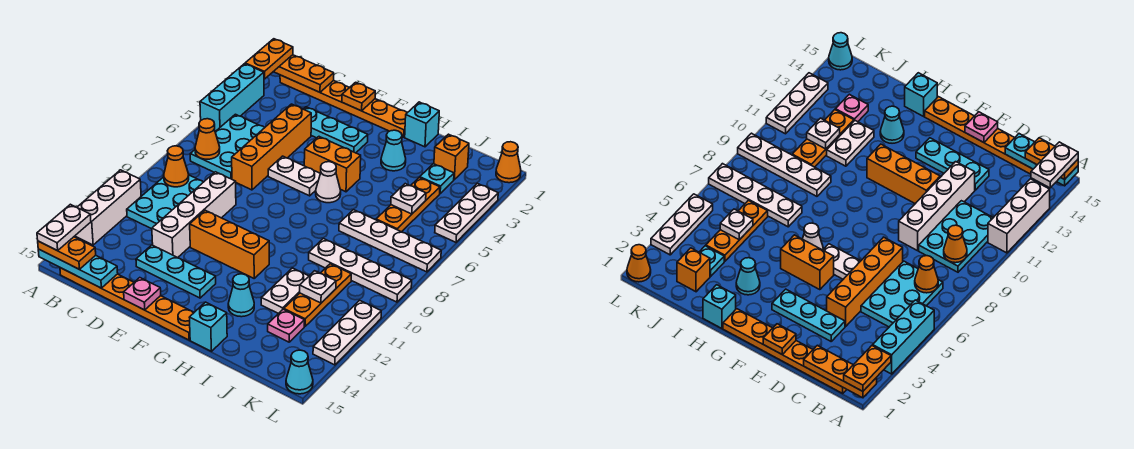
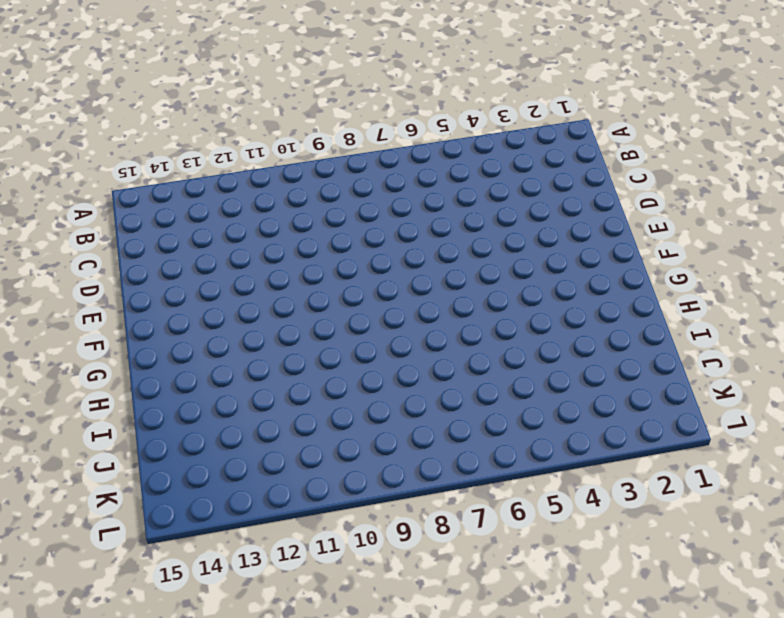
none -> cyan brick A3:A5 level 1
none -> white brick A11:A13 level 1
none -> orange plate B1:G1 level 1
none -> cyan plate B5:C7 level 1

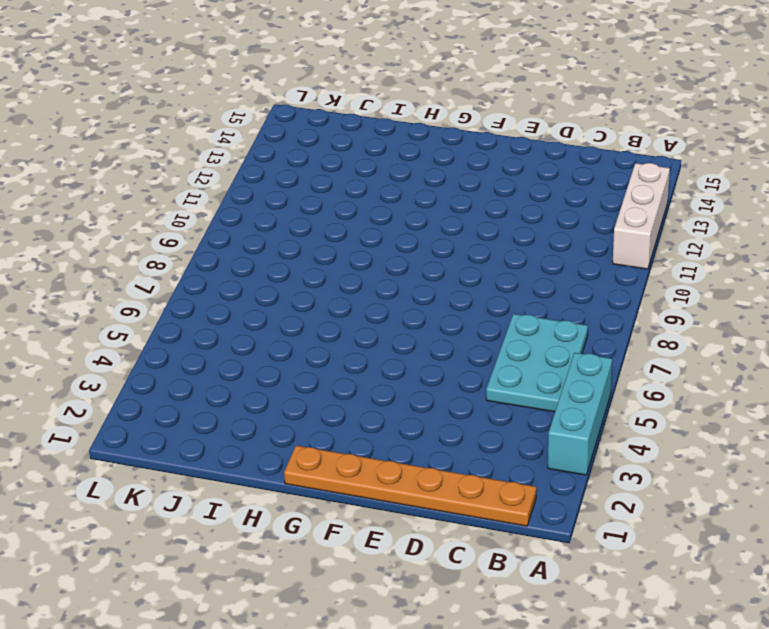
none -> cyan plate B9:C11 level 1
none -> orange plate B15:G15 level 1
none -> cyan plate D3:F3 level 1
none -> orange brick D4:D7 level 1

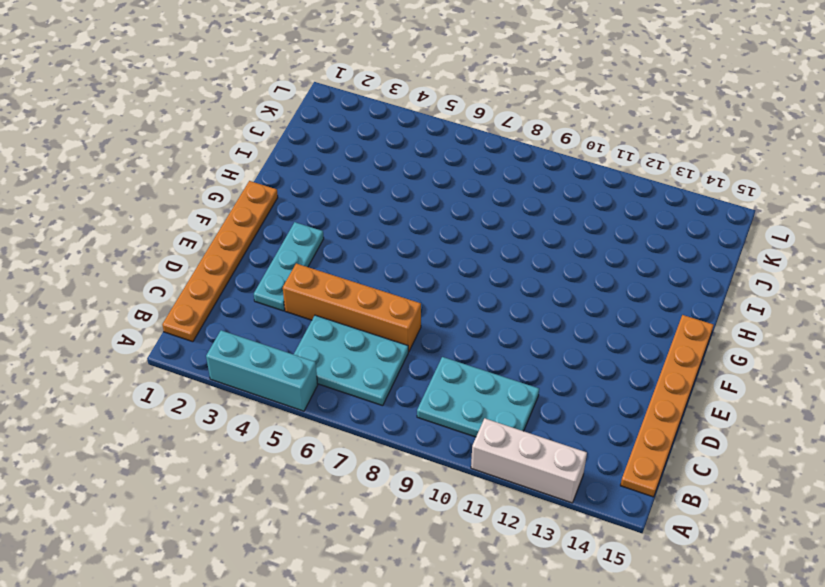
none -> white brick D9:D12 level 1
none -> cyan plate D13:F13 level 1
none -> white plate E6:F6 level 1
none -> orange brick E11:G11 level 1

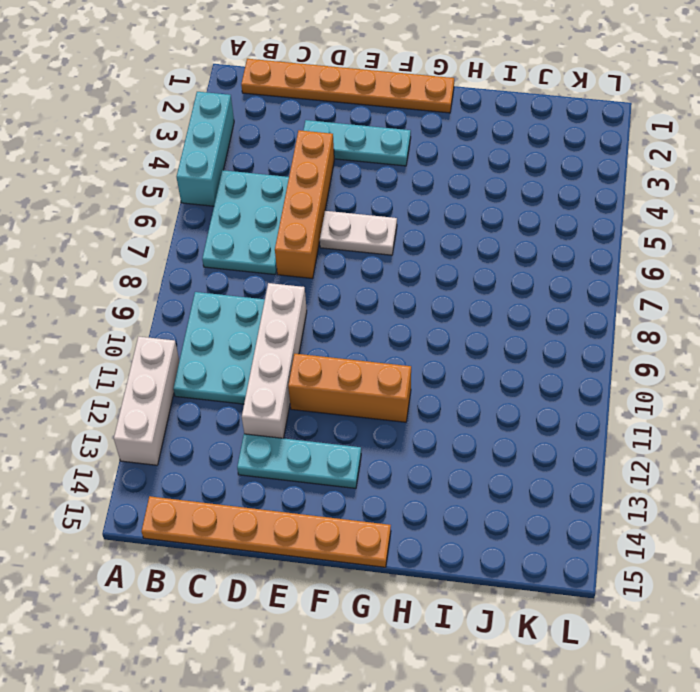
none -> orange brick F5:G5 level 1
none -> white cone G6 level 1
none -> cyan brick H1 level 1
none -> cyan cone H3 level 1

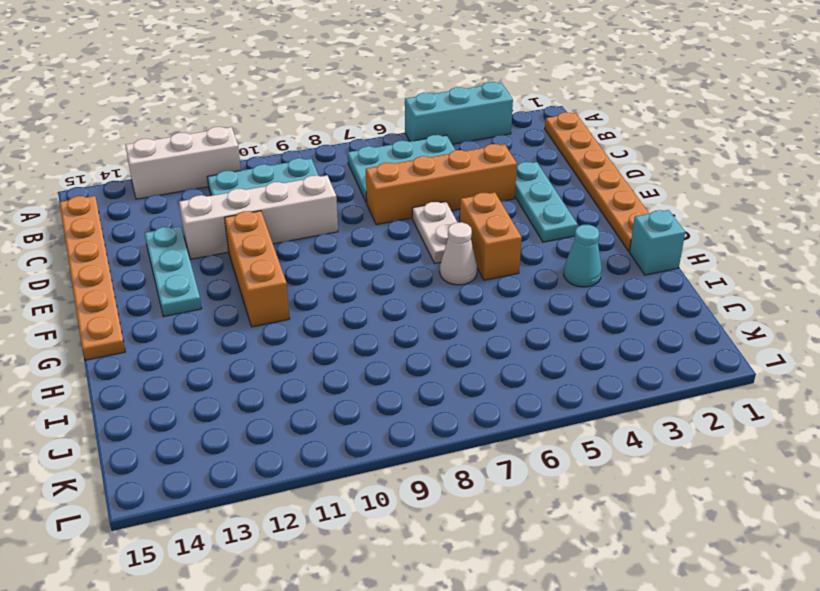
none -> cyan cone H13 level 1
none -> cyan brick H15 level 1
none -> white plate I7:L7 level 1
none -> white plate I9:L9 level 1

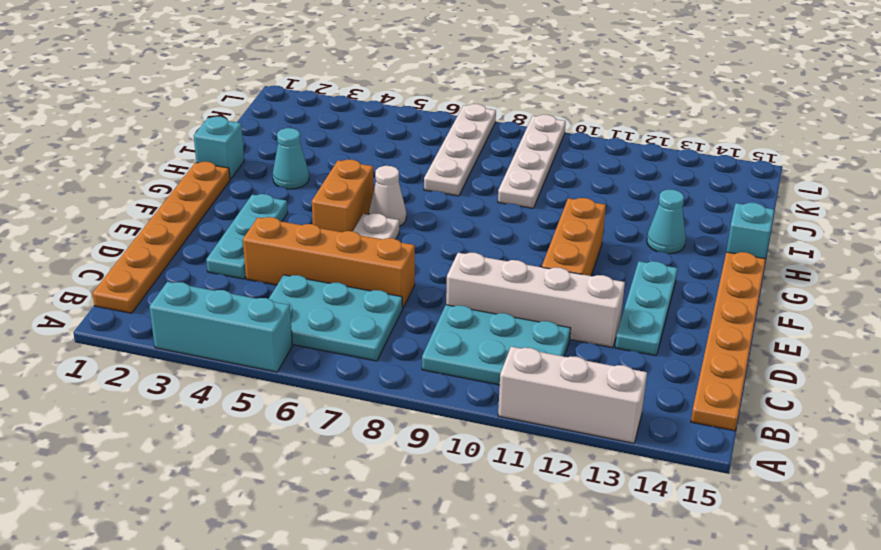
none -> white plate I11:I12 level 1
none -> orange brick J2 level 1
none -> cyan plate J3 level 1
none -> orange plate J4:J6 level 1

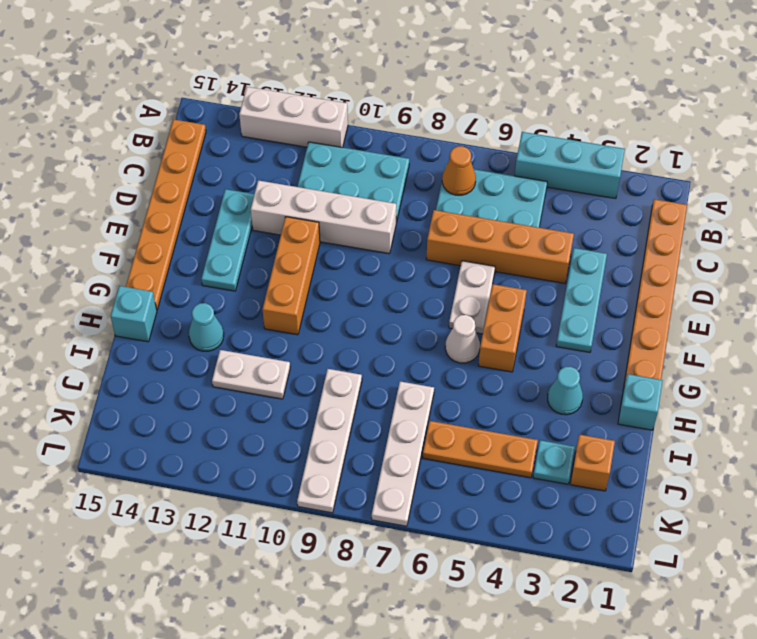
none -> orange plate J10:J12 level 1
none -> pink plate J13 level 1
none -> orange cone L1 level 1
none -> white plate L3:L5 level 1

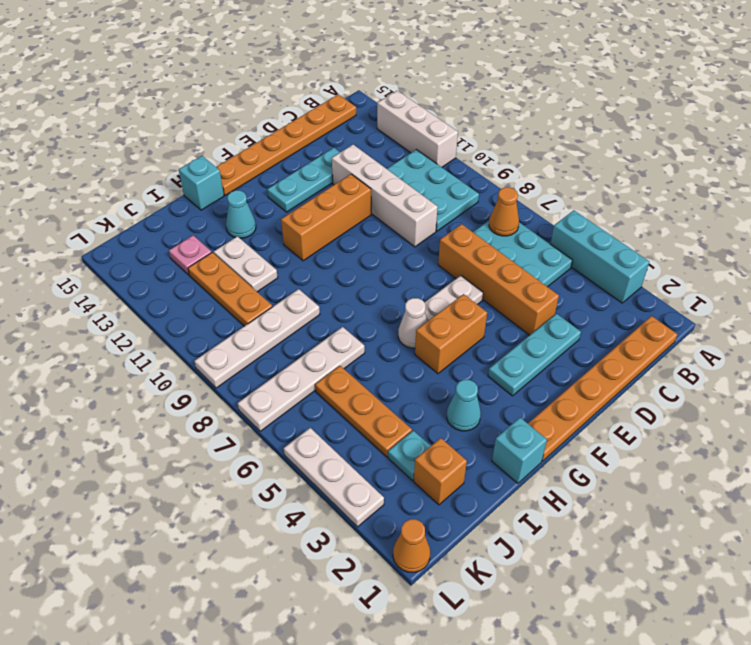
none -> white plate L11:L13 level 1
none -> cyan cone L15 level 1
none -> orange plate A1:C1 level 2
none -> cyan plate A15:C15 level 2

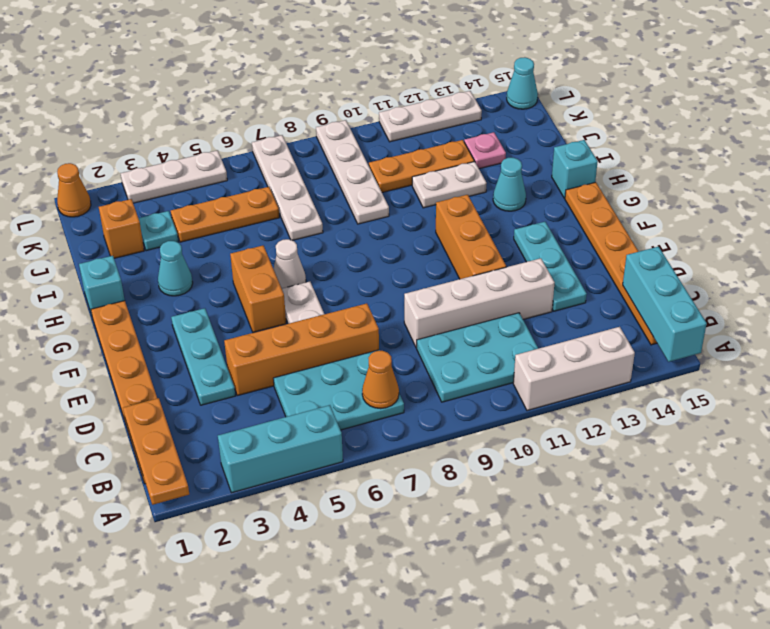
cyan brick A15:C15 level 2 -> cyan plate A15:C15 level 2
none -> orange cone B9 level 2
none -> orange plate E1 level 2
none -> pink plate E15 level 2
none -> white plate J5 level 2

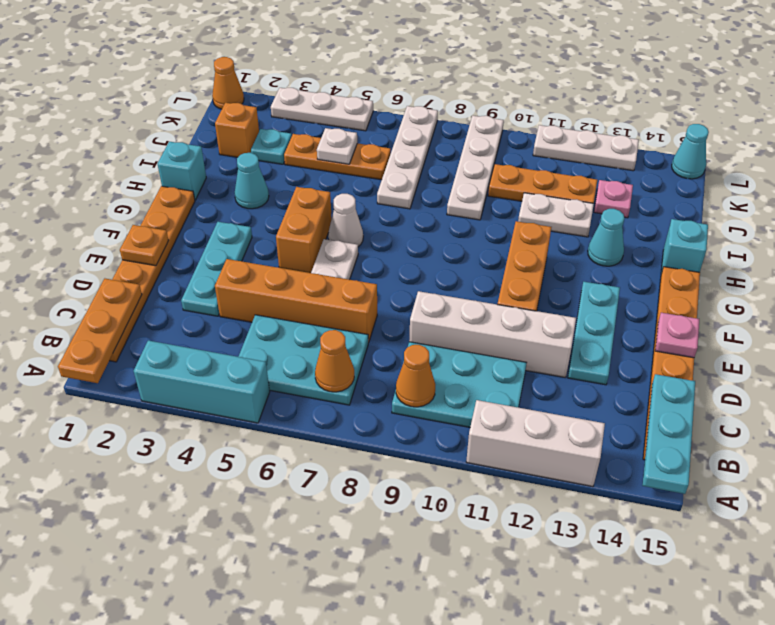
none -> white plate J11 level 2
none -> orange plate A1:A2 level 3
none -> orange plate A15:B15 level 3
none -> white plate A14:A15 level 4

